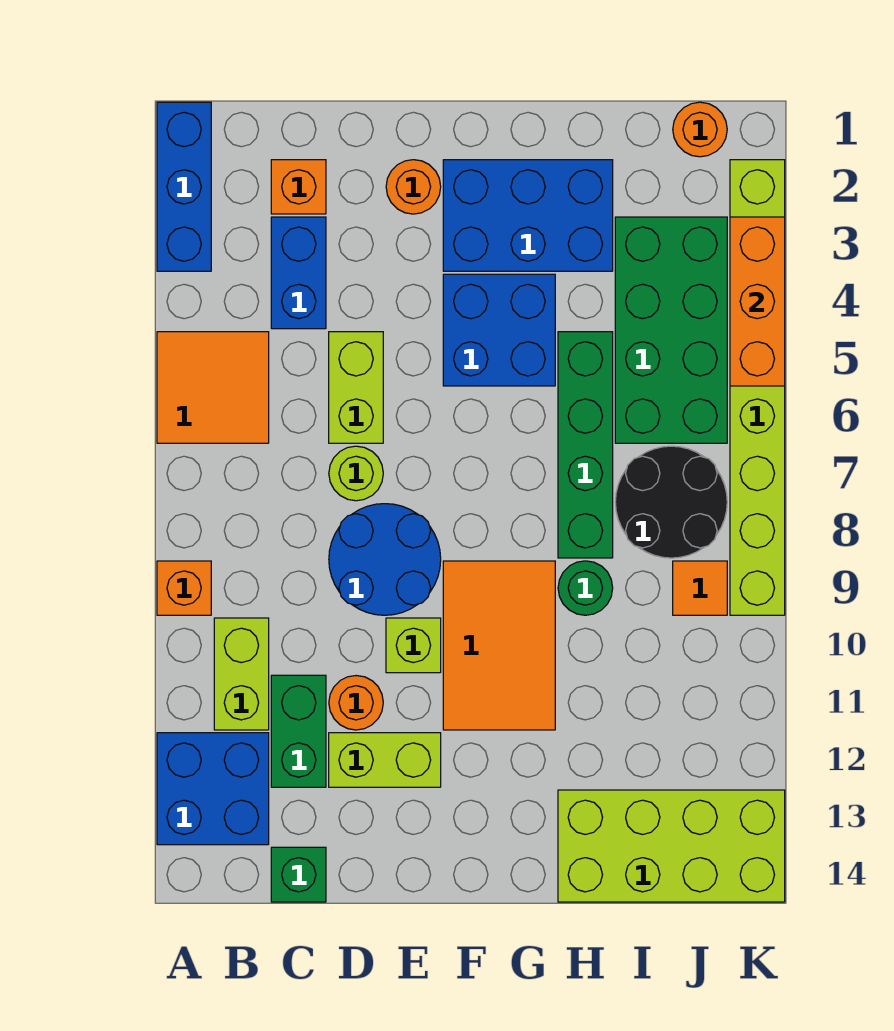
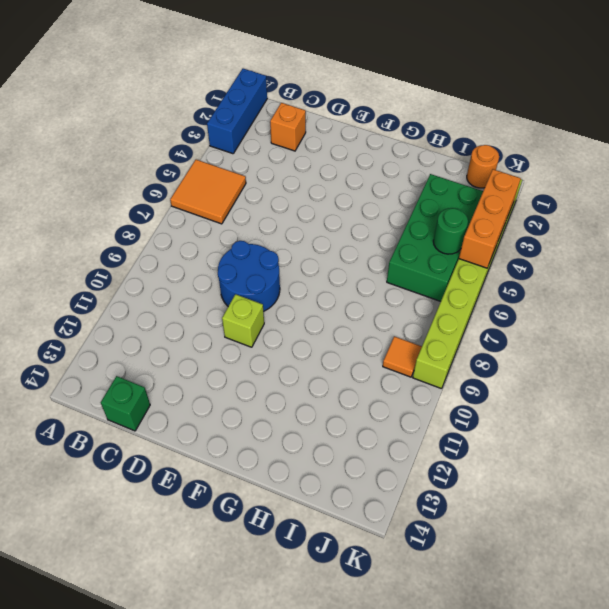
green round brick J5 level 2 -> green round brick H9 level 1
none -> orange brick A9 level 1
none -> blue brick A12:B13 level 1
none -> lime brick B10:B11 level 1

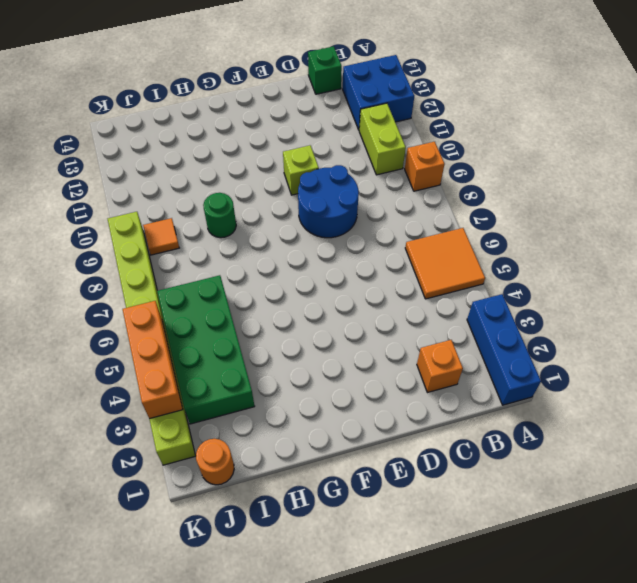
none -> blue brick C3:C4 level 1
none -> green brick C11:C12 level 1
none -> lime brick D5:D6 level 1

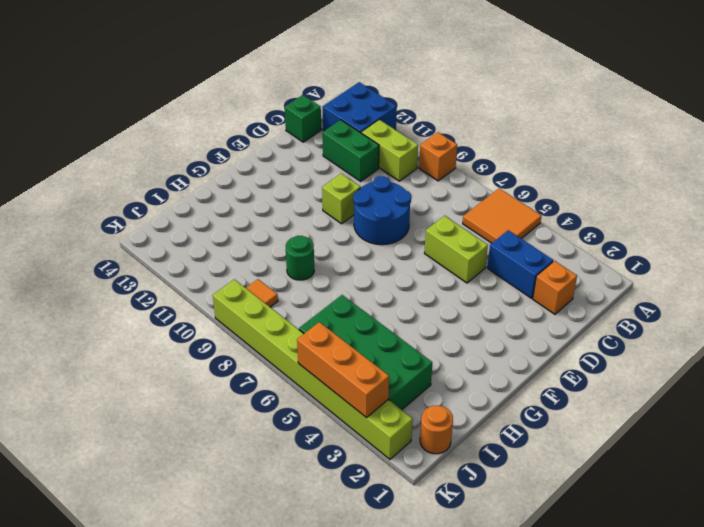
none -> blue brick A1:A3 level 1
none -> lime round brick D7 level 1
none -> orange round brick D11 level 1

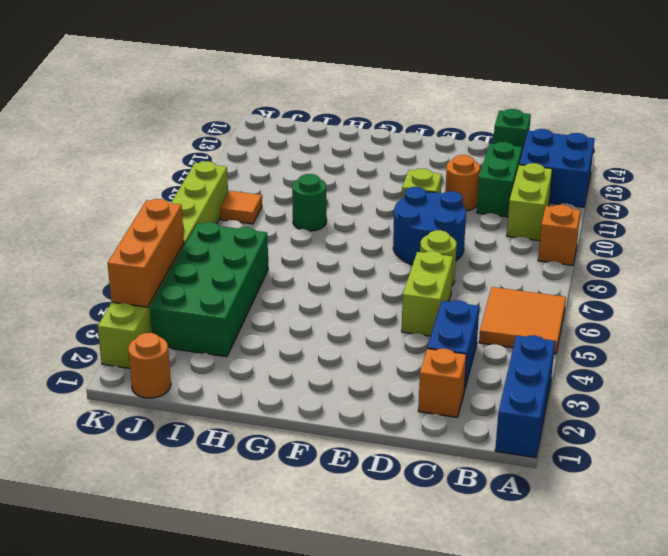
none -> lime brick D12:E12 level 1
none -> orange round brick E2 level 1
none -> blue brick F2:H3 level 1

